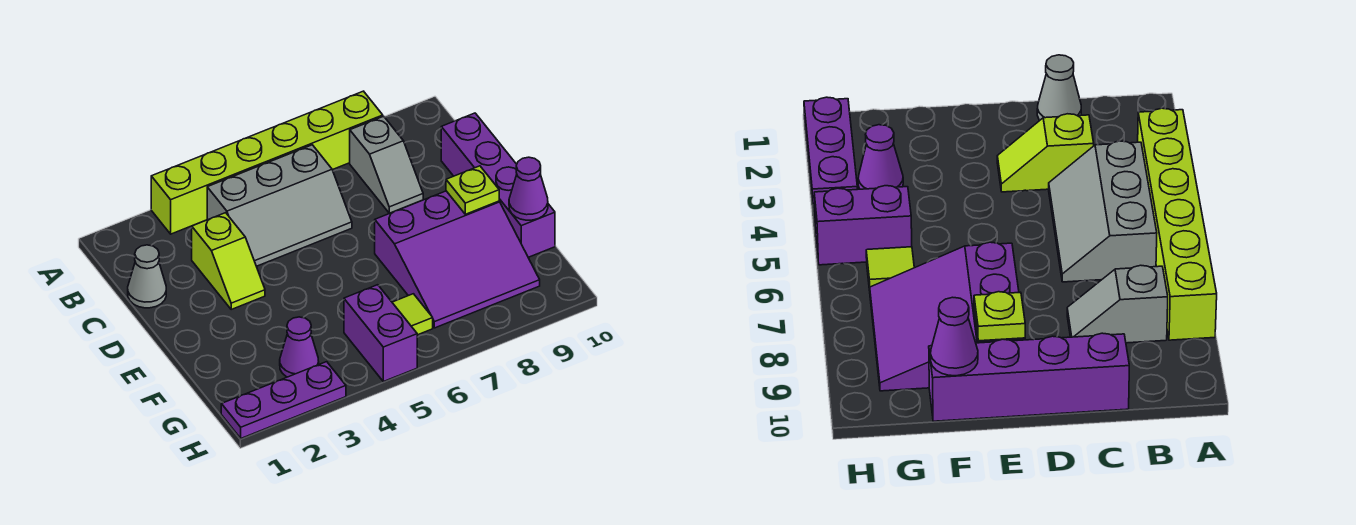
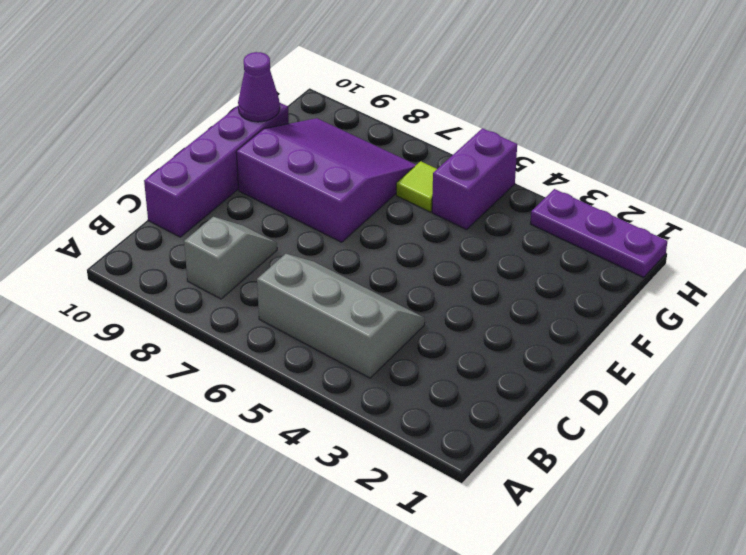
none -> lime brick A3:A8 level 1
none -> grey cone C1 level 1
none -> lime slope C3:D3 level 1 top C

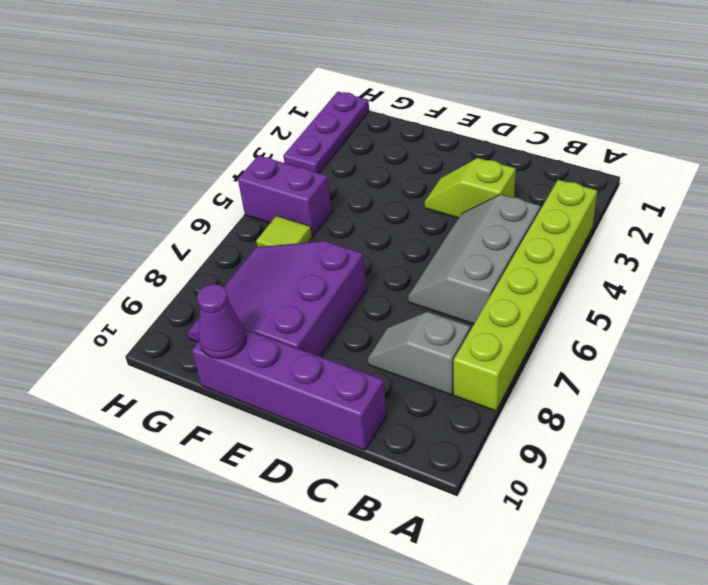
none -> grey cone C1 level 1
none -> purple cone G3 level 1
none -> lime plate E9 level 2

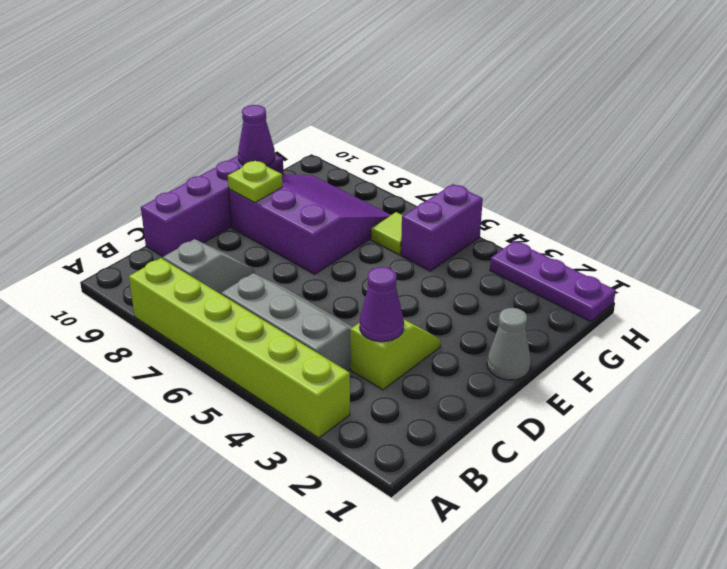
purple cone C3 level 2 -> purple cone G3 level 1
grey cone E1 level 1 -> grey cone C1 level 1

